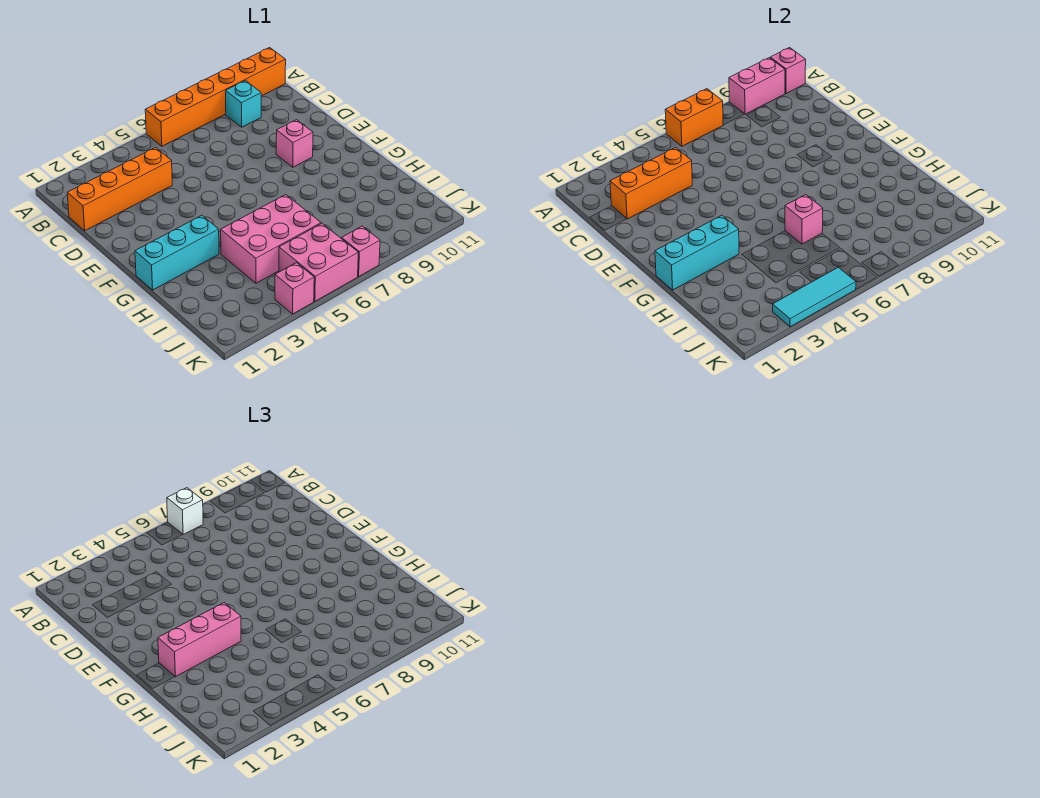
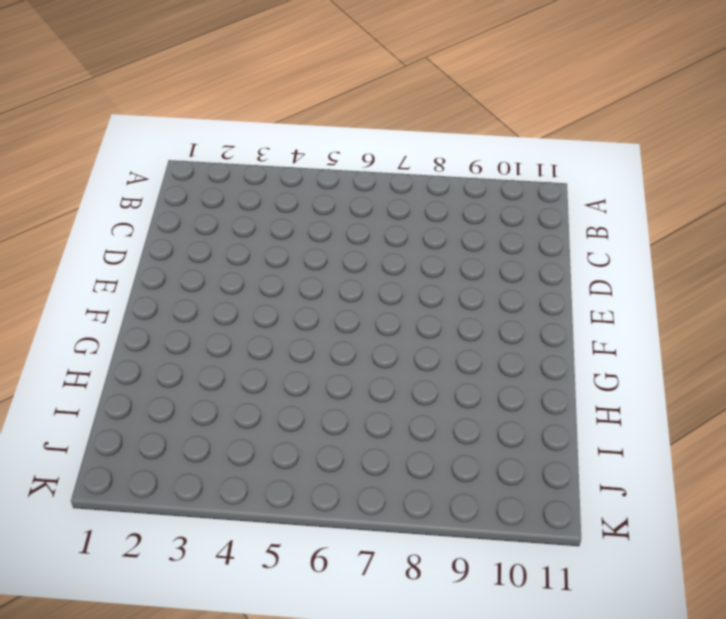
none -> orange brick A6:A11 level 1
none -> cyan brick B9 level 1
none -> orange brick C1:C4 level 1

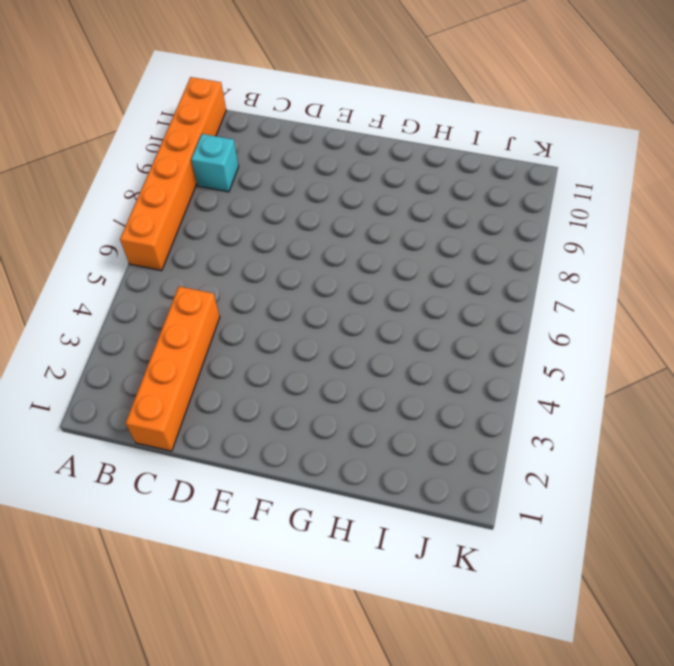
none -> pink brick E9 level 1
none -> cyan brick G1:G3 level 1
none -> pink brick H4:I6 level 1

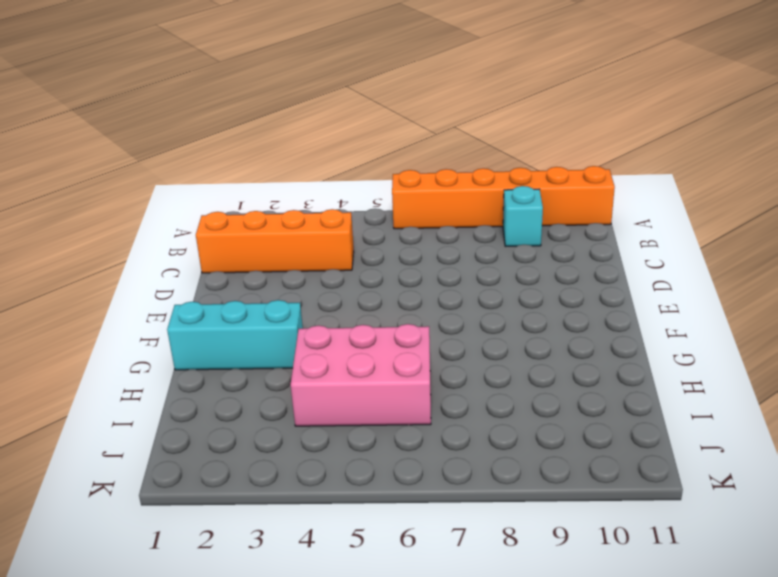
none -> pink brick E9 level 1
none -> pink brick J5:K6 level 1
none -> pink brick K4 level 1

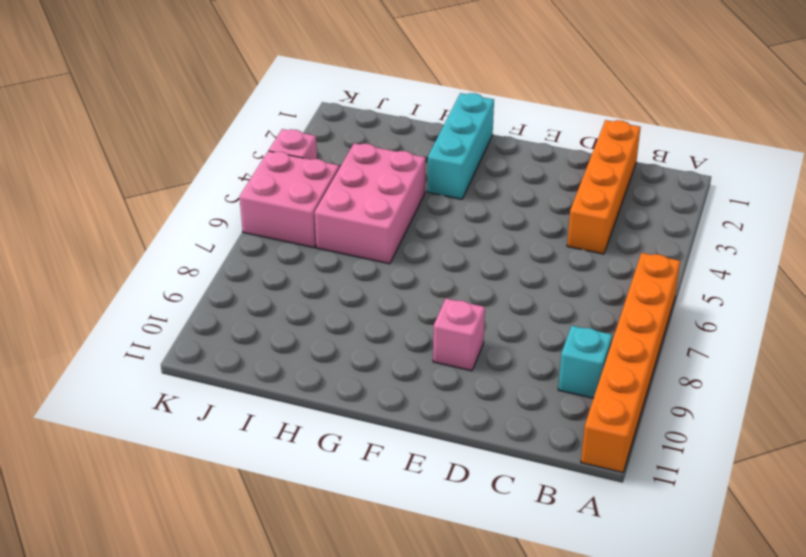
none -> pink brick K7 level 1
none -> orange brick A6:A7 level 2
none -> pink brick A9:A10 level 2

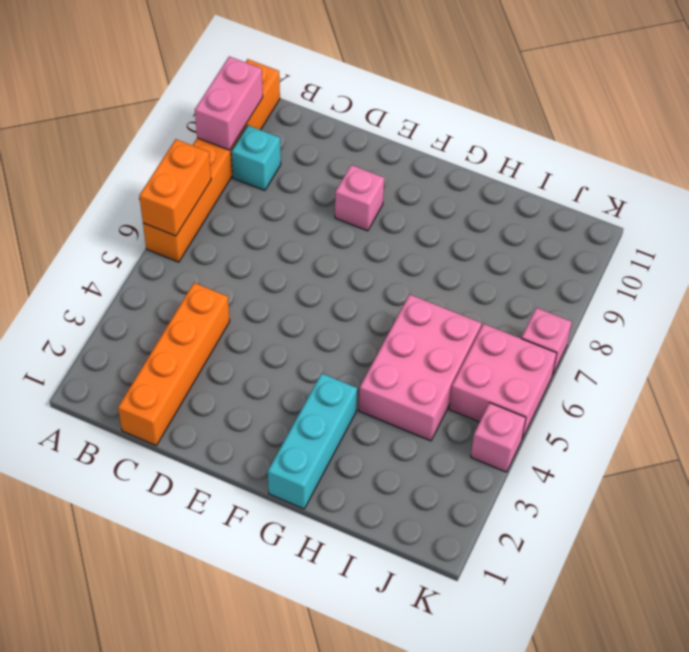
none -> pink brick A11 level 2
none -> orange brick C2:C4 level 2
none -> cyan brick G1:G3 level 2

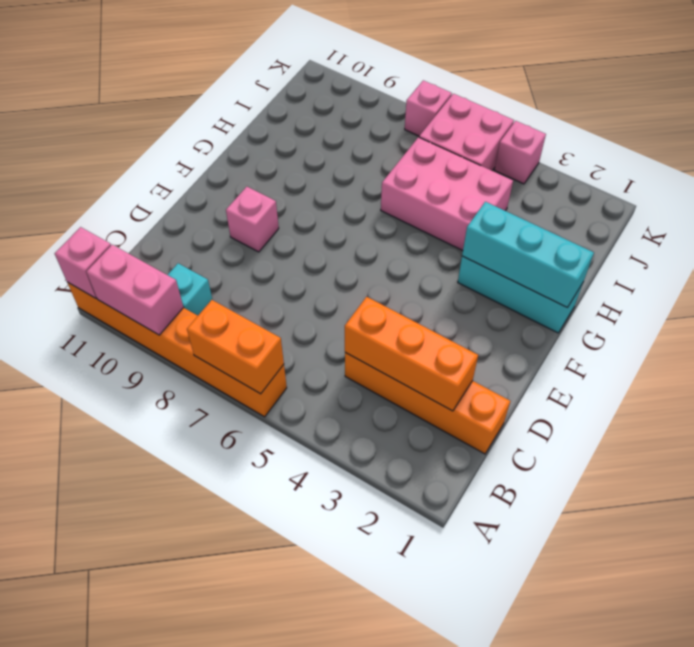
none -> pink brick H6 level 2
none -> cyan tile K3:K5 level 2
none -> white brick A7 level 3

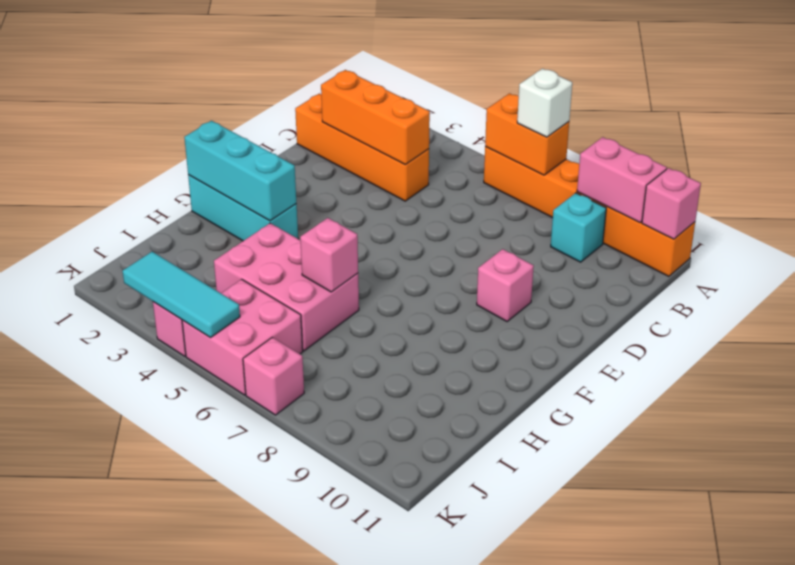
none -> pink brick G2:G4 level 3

